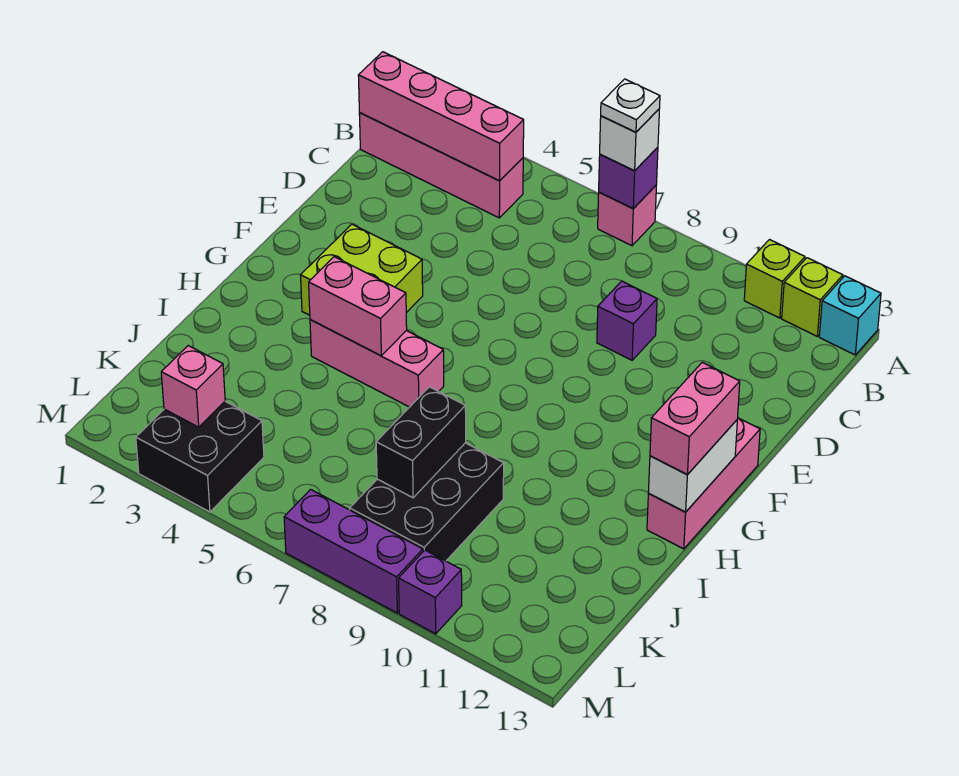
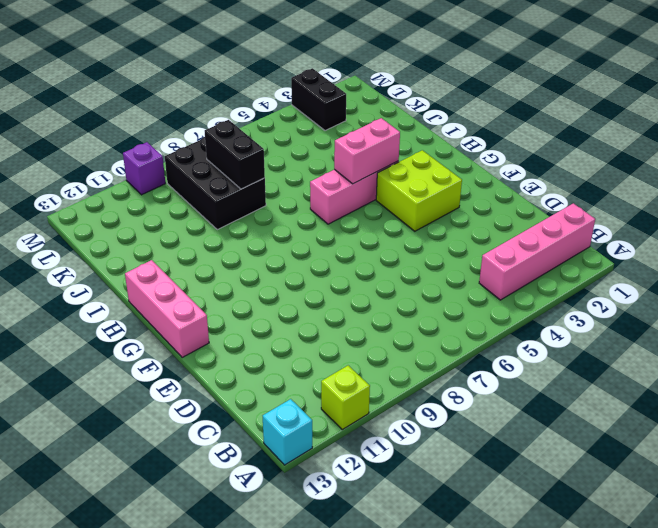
black brick L3:M3 level 1 -> black brick L3:M4 level 1
none -> pink brick A7 level 1
none -> lime brick A12 level 1
none -> purple brick D9 level 1

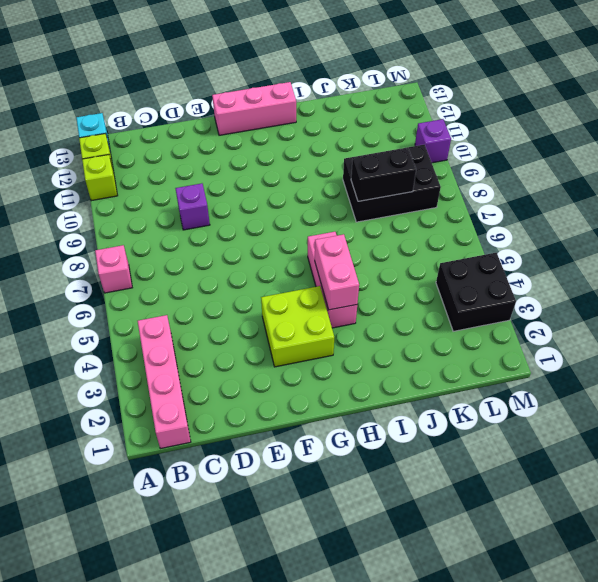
none -> purple brick M7:M9 level 1
none -> purple brick A7 level 2
none -> pink brick B1:B4 level 2

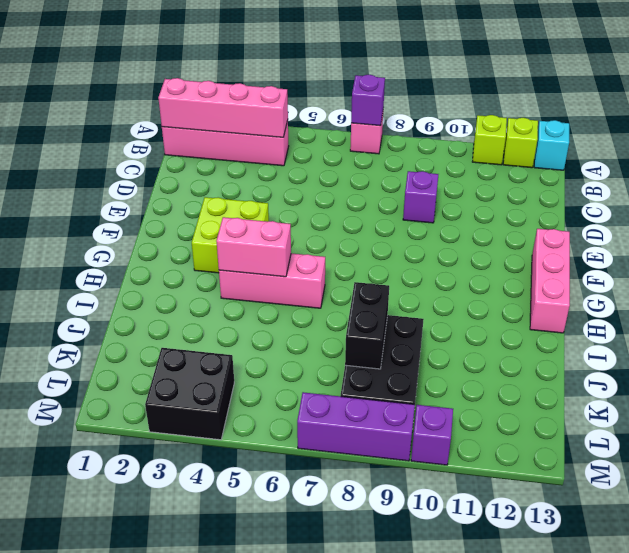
none -> white brick G13:H13 level 2
none -> pink brick L3 level 2
none -> white brick A7 level 3

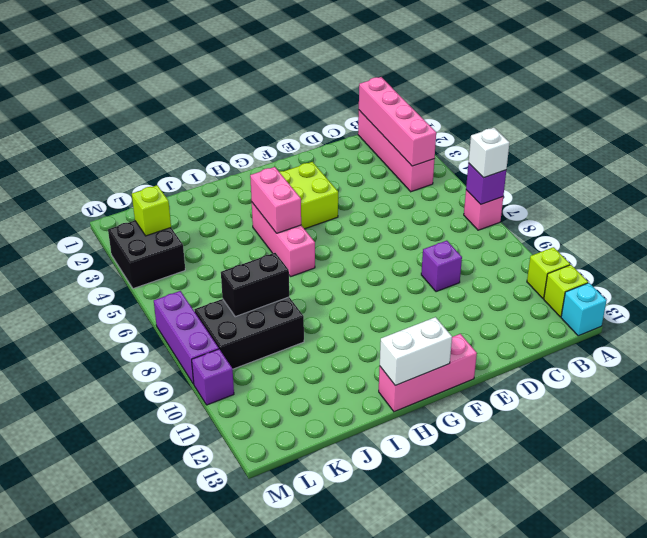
lime brick L3 level 2 -> pink brick L3 level 2
none -> pink brick G13:H13 level 3
none -> white plate A7 level 4

